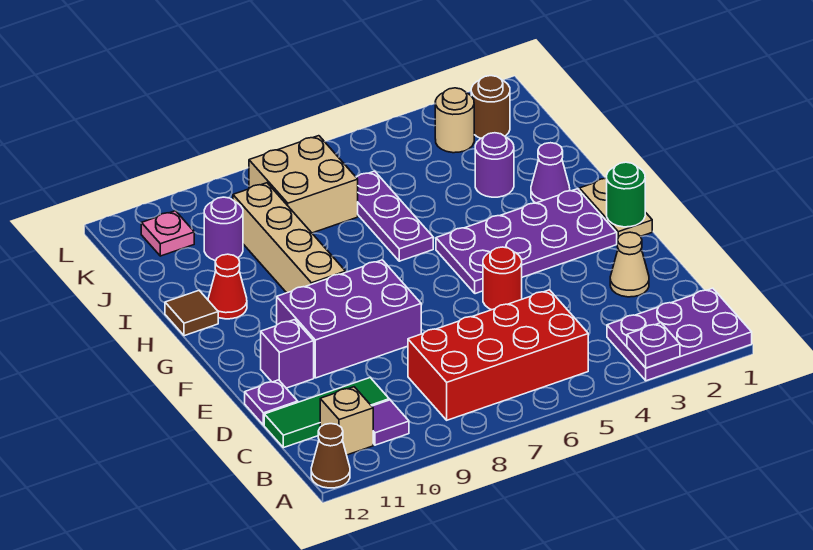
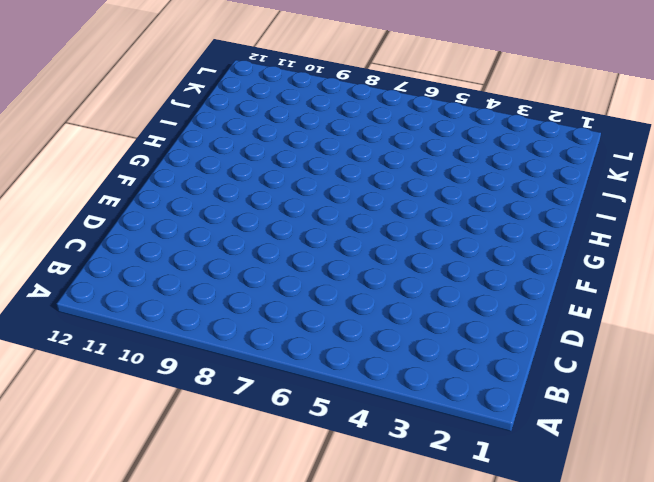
none -> purple plate A1:B3 level 1
none -> brown cone A12 level 1
none -> red brick B5:C8 level 1

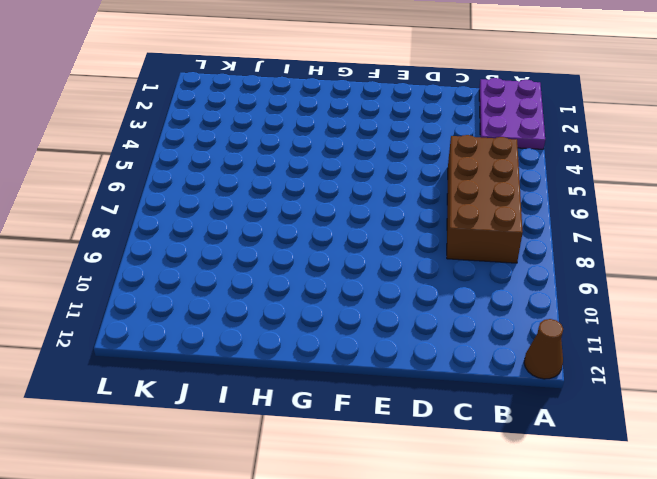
brown brick B5:C8 level 1 -> red brick B5:C8 level 1
none -> purple tile B10 level 1
none -> tan brick B11 level 1
none -> green tile C10:C12 level 1

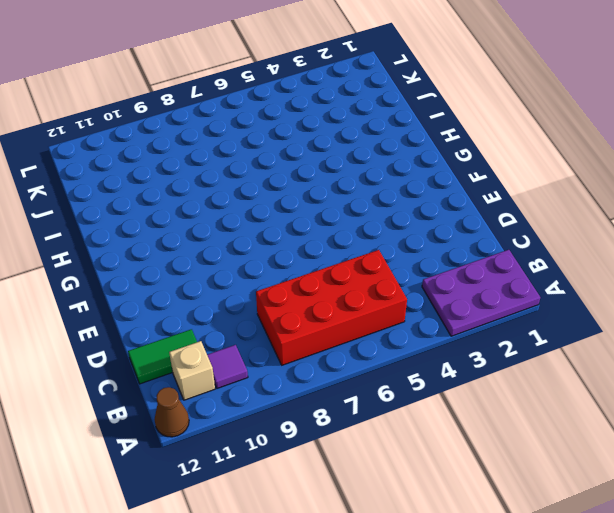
green tile C11:C12 level 1 -> green tile C10:C12 level 1
none -> tan cone D2 level 1
none -> purple plate D12 level 1
none -> red round brick E5 level 1

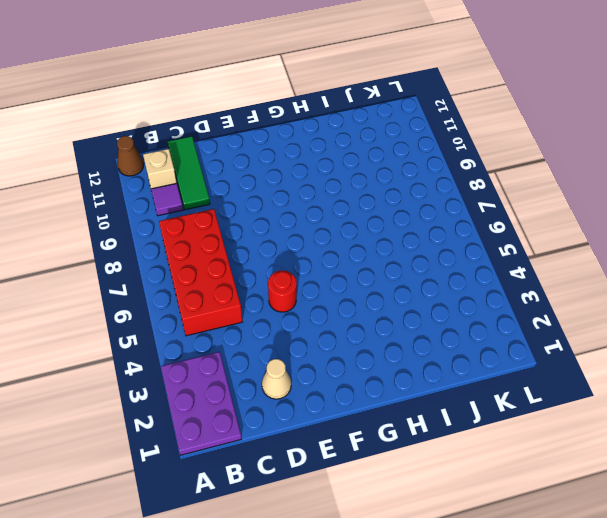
none -> purple plate D12 level 1
none -> purple brick E8:F10 level 1
none -> purple brick E11 level 1

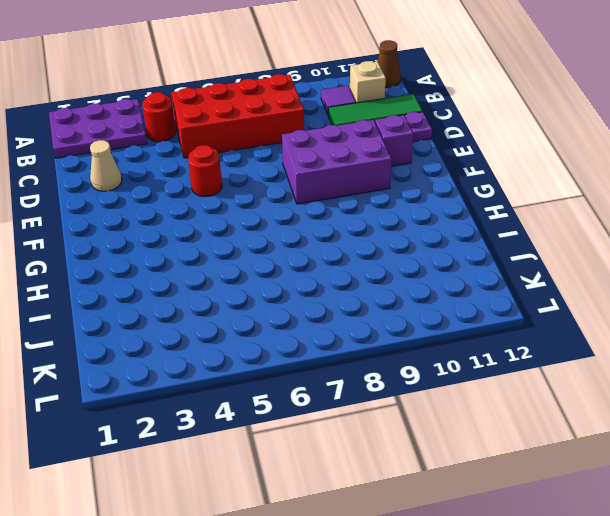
red round brick B4 level 1 -> none
none -> tan plate F1:G1 level 1
none -> purple plate F2:G5 level 1
none -> tan brick G9:J9 level 1

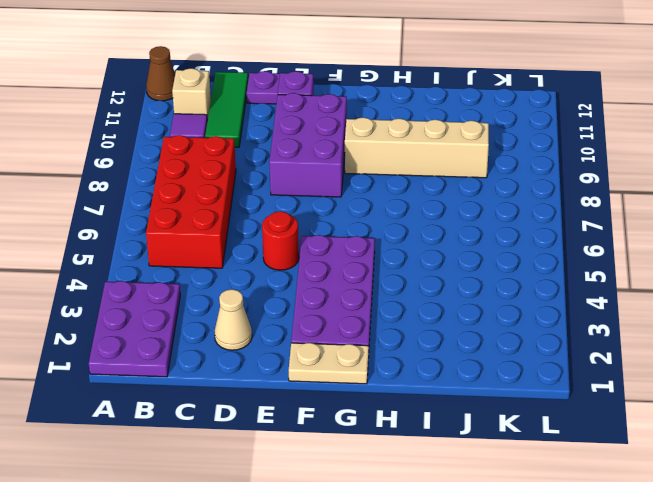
none -> purple cone H2 level 1
none -> purple plate H6:J6 level 1
none -> red cone H11 level 1

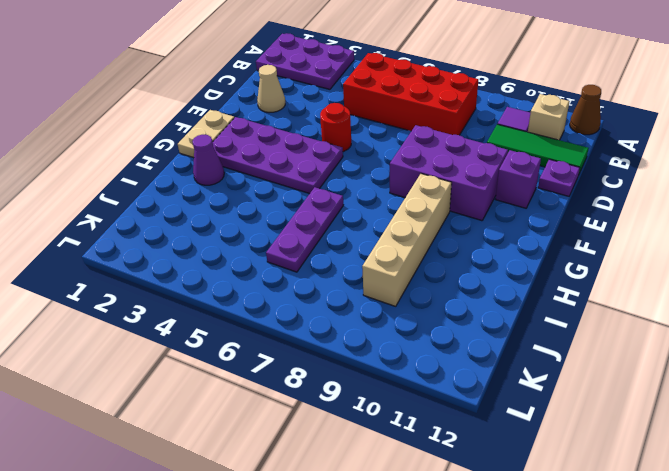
none -> red cone H11 level 1
none -> brown tile H12 level 1
none -> purple round brick I3 level 1

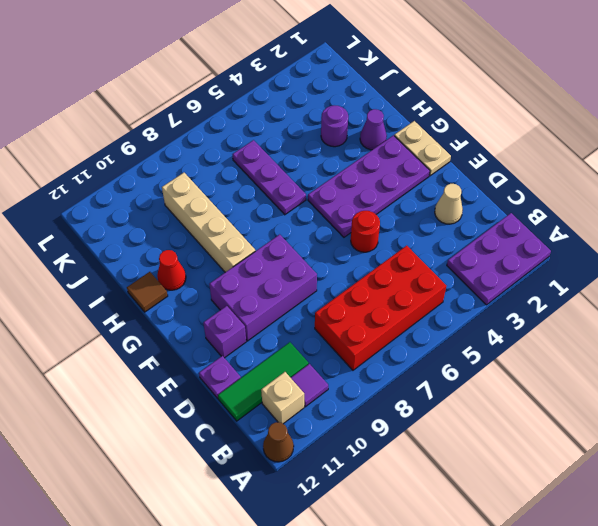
none -> tan brick J7:K8 level 1
none -> purple round brick J10 level 1
none -> brown round brick K2 level 1

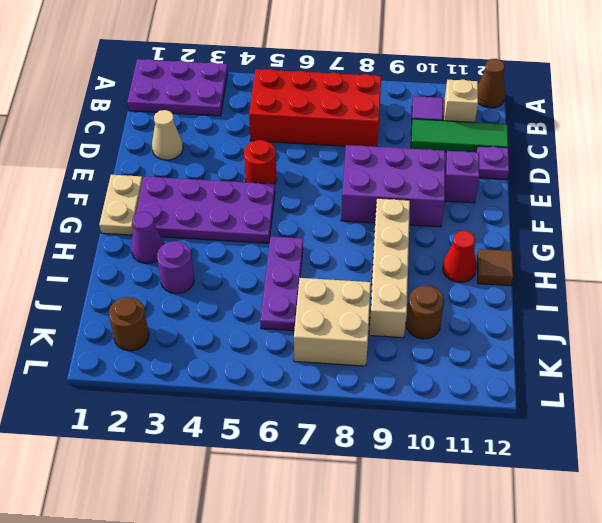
brown round brick J10 level 1 -> purple round brick J10 level 1
none -> tan round brick K3 level 1
none -> pink plate K11 level 1
none -> purple plate A3 level 2

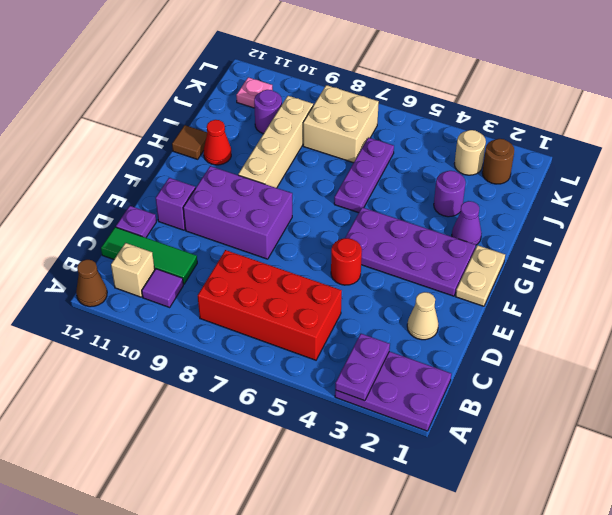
purple plate A3:B3 level 2 -> purple plate A3 level 2
none -> green round brick F1 level 2

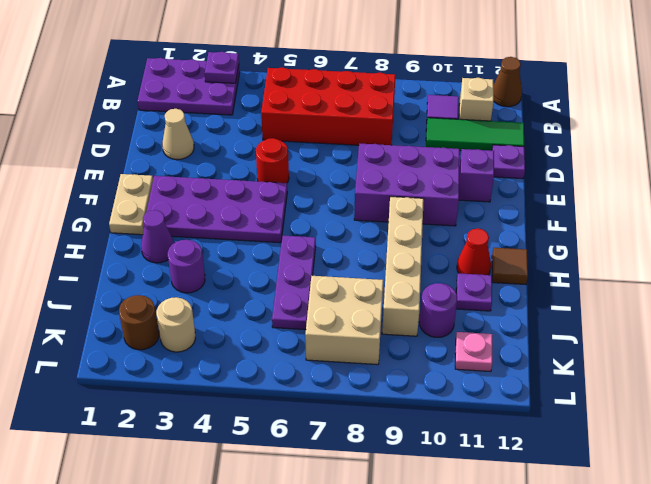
purple plate I11 level 1 -> none
none -> green round brick F1 level 2

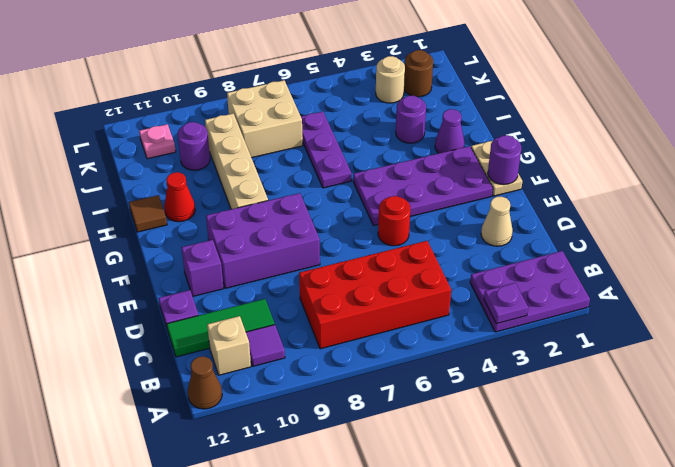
purple round brick F1 level 2 -> green round brick F1 level 2

